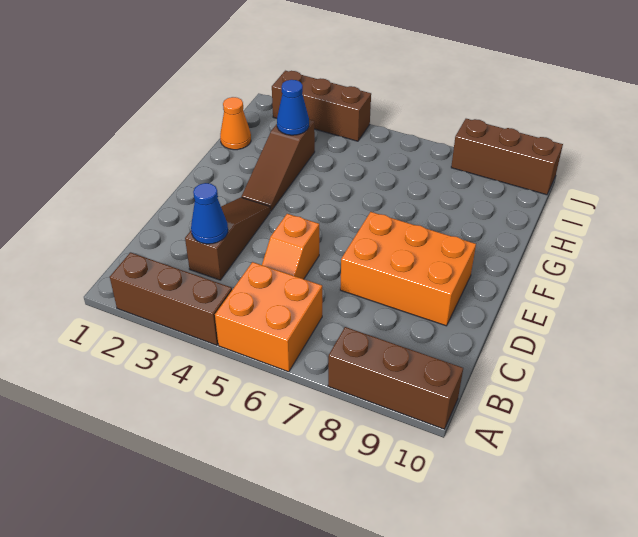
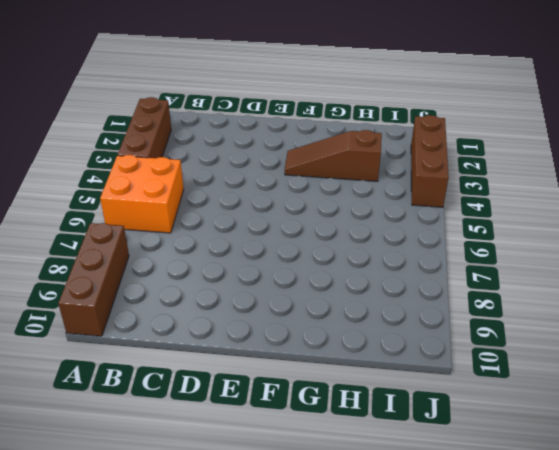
none -> brown slope C3:E3 level 1 top C
none -> orange slope C5:D5 level 1 top D
none -> orange brick D7:E9 level 1

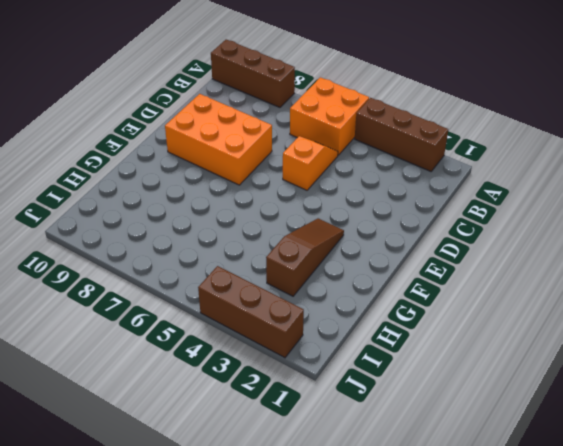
none -> brown slope C3:E3 level 1 top C
none -> orange cone H1 level 1
none -> brown brick J8:J10 level 1

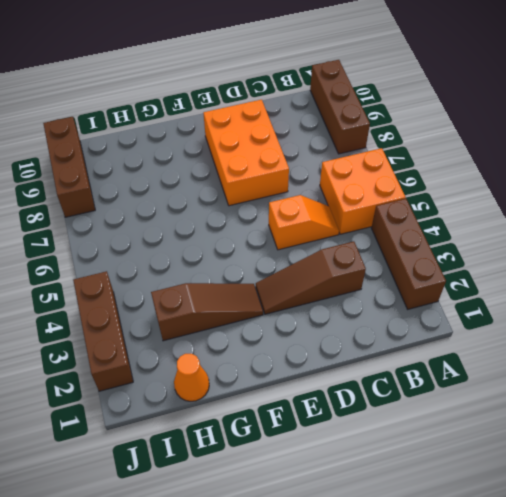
none -> blue cone C3 level 2
none -> blue cone H3 level 2

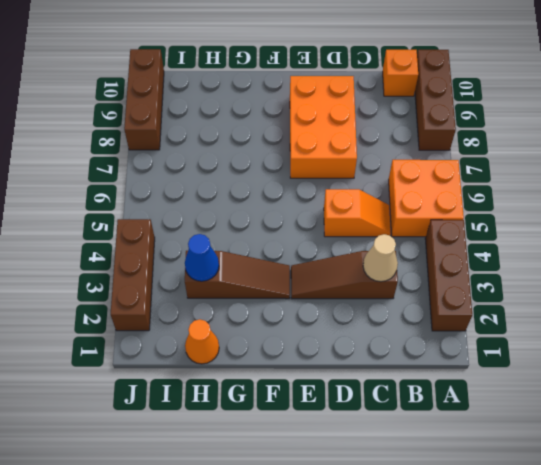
orange brick B10 level 1 -> none
tan cone C3 level 2 -> blue cone C3 level 2

